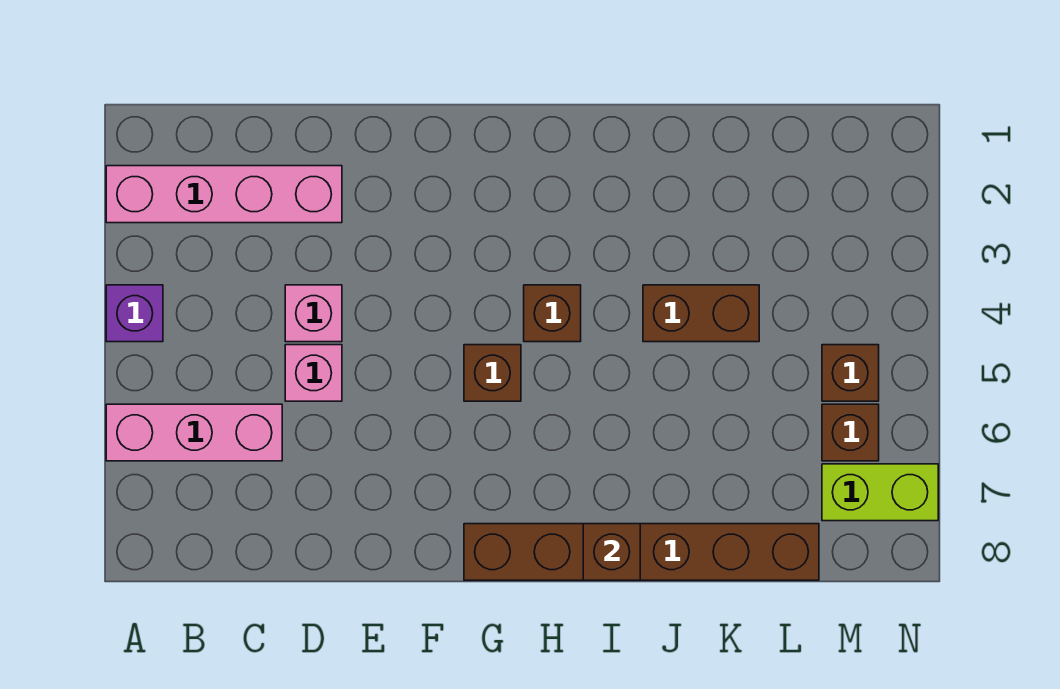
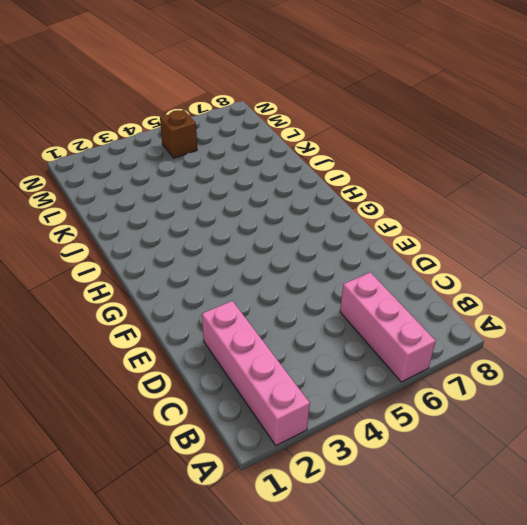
none -> purple brick A4 level 1
none -> pink brick D4 level 1
none -> pink brick D5 level 1

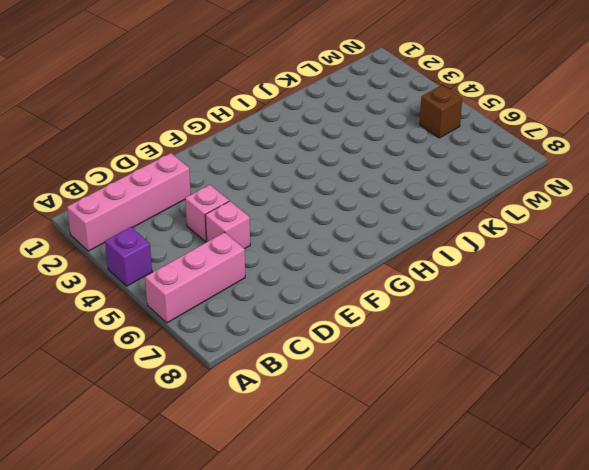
none -> brown brick G5 level 1
none -> brown brick G8:L8 level 1
none -> brown brick H4 level 1

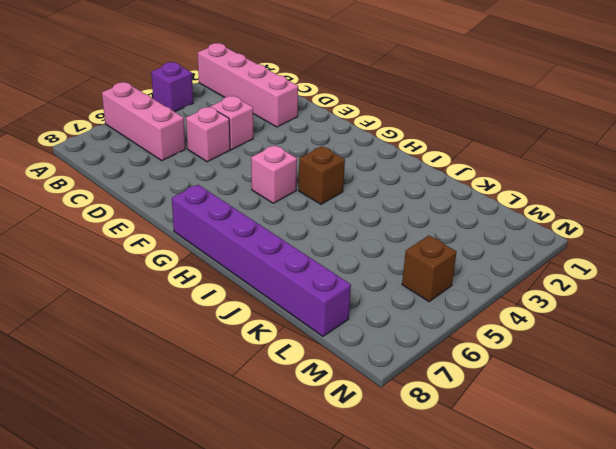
pink brick G5 level 1 -> brown brick G5 level 1
purple brick G8:L8 level 1 -> brown brick G8:L8 level 1
none -> brown brick J4:K4 level 1
none -> brown brick M6 level 1
none -> lime brick M7:N7 level 1

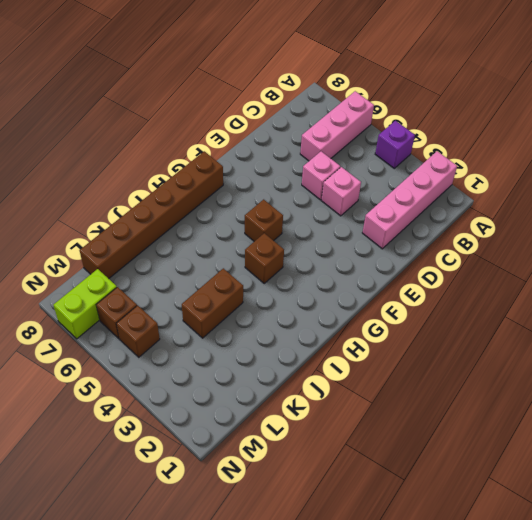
none -> brown brick I8 level 2

